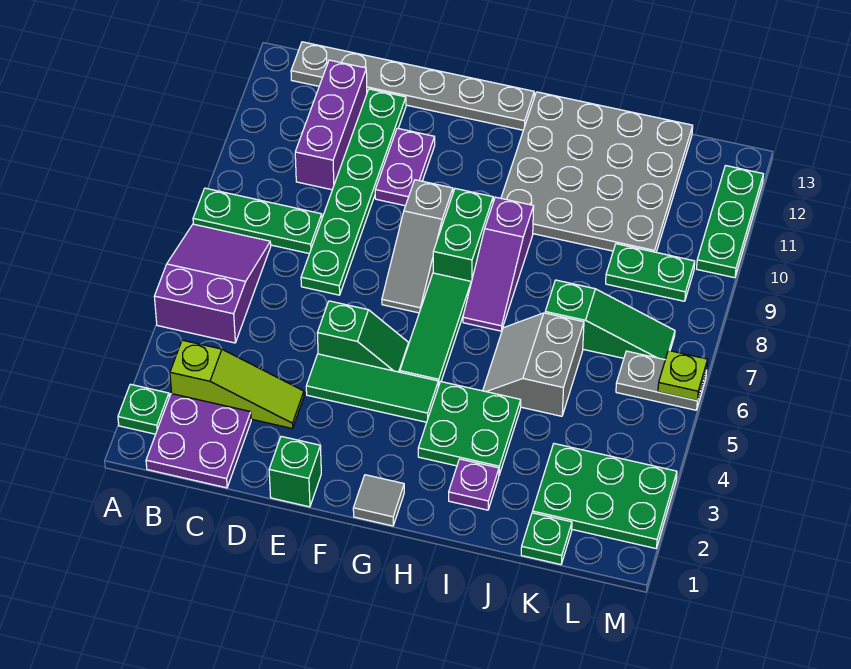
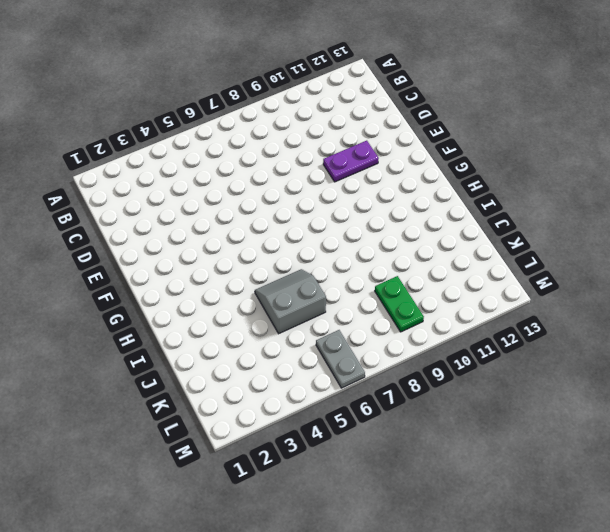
none -> green plate A2 level 1
none -> purple slope A5:B7 level 1 top 5
none -> green plate A8:C8 level 1

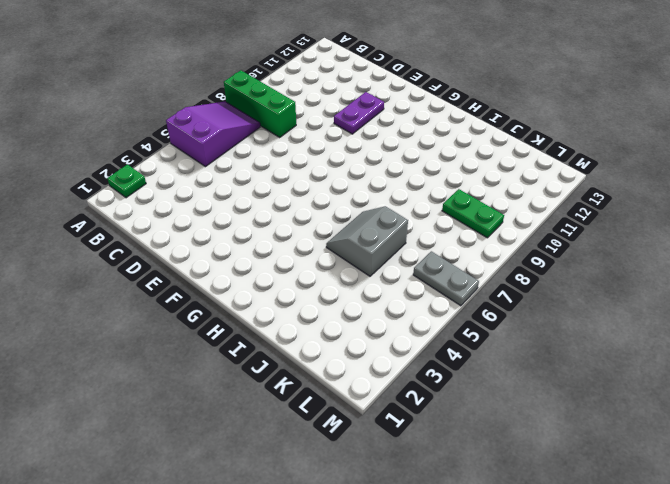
green brick A8:C8 level 1 -> green plate A8:C8 level 1
none -> purple plate B1:C2 level 1
none -> lime slope B3:D3 level 1 top B
none -> grey plate B13:G13 level 1

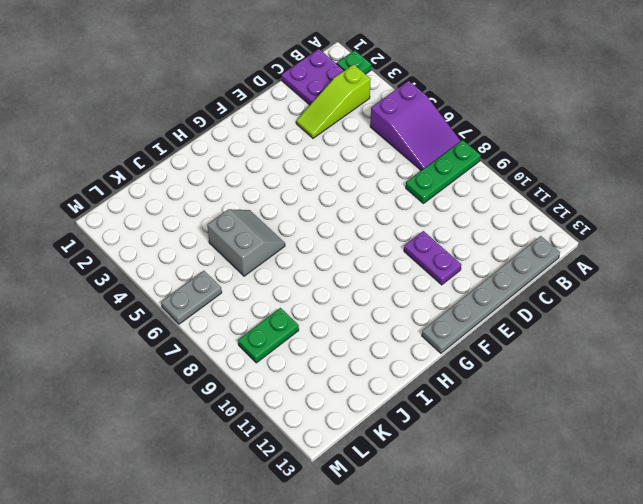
none -> purple brick C10:C12 level 1
none -> green plate D7:D12 level 1
none -> green brick E1 level 1

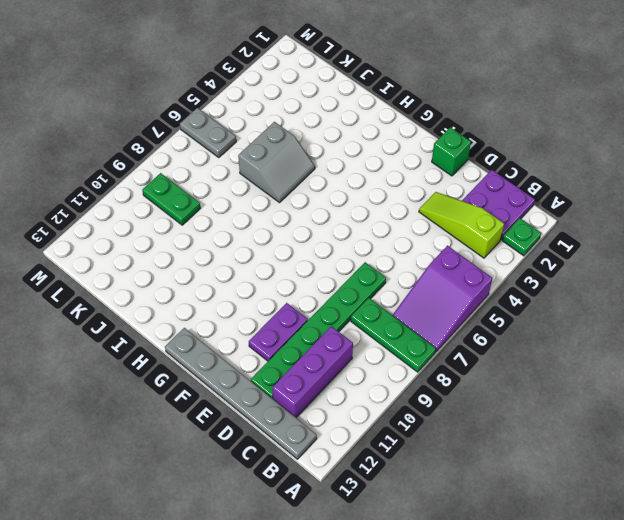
none -> green tile E4:G4 level 1
none -> green slope E5:F5 level 1 top E
none -> grey slope F7:F9 level 1 top 9

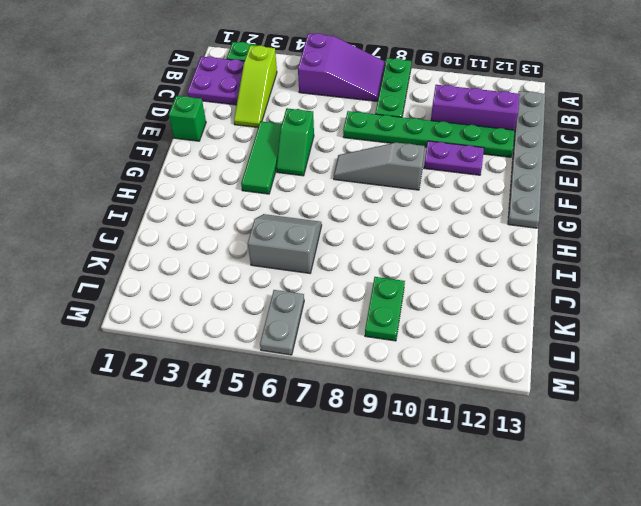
none -> grey tile G1 level 1
none -> green tile G5:G7 level 1
none -> green brick G8:G9 level 1

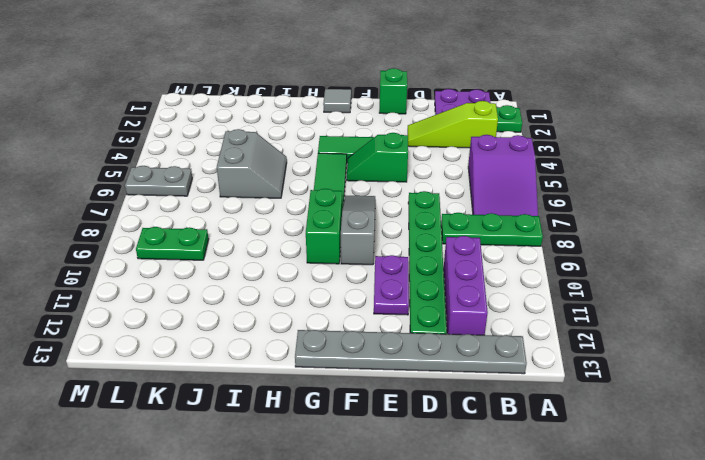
none -> green plate H3:I4 level 1
none -> purple slope H7:H9 level 1 top 9
none -> grey plate H10:K13 level 1

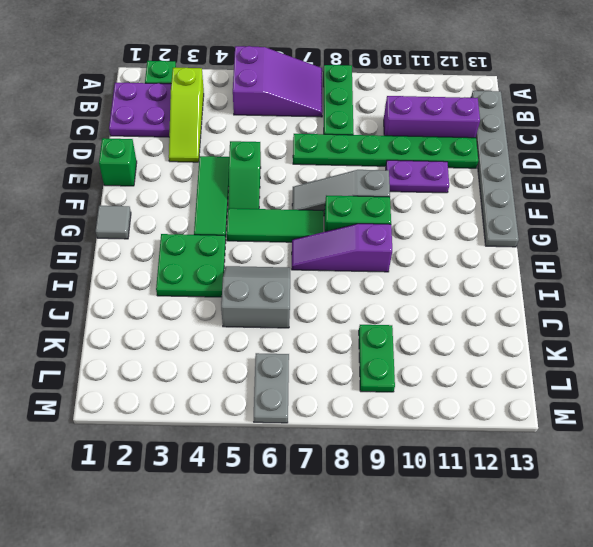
none -> grey plate H10:K13 level 1
none -> purple plate I2 level 1
none -> green slope J7:L7 level 1 top J

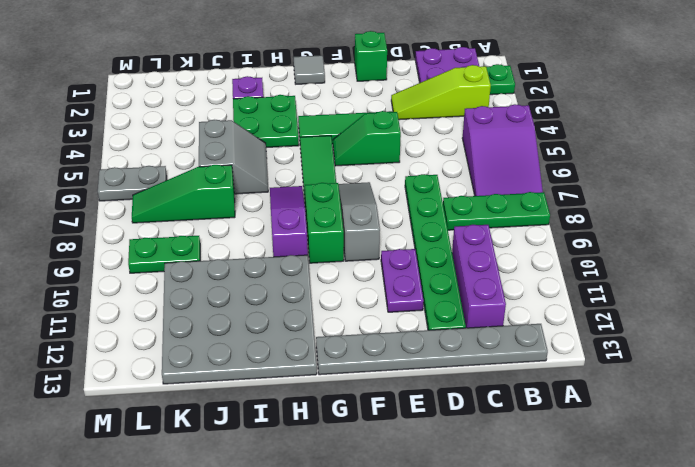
none -> green plate K1 level 1
none -> green plate K2:M3 level 1
none -> green plate M10:M12 level 1

